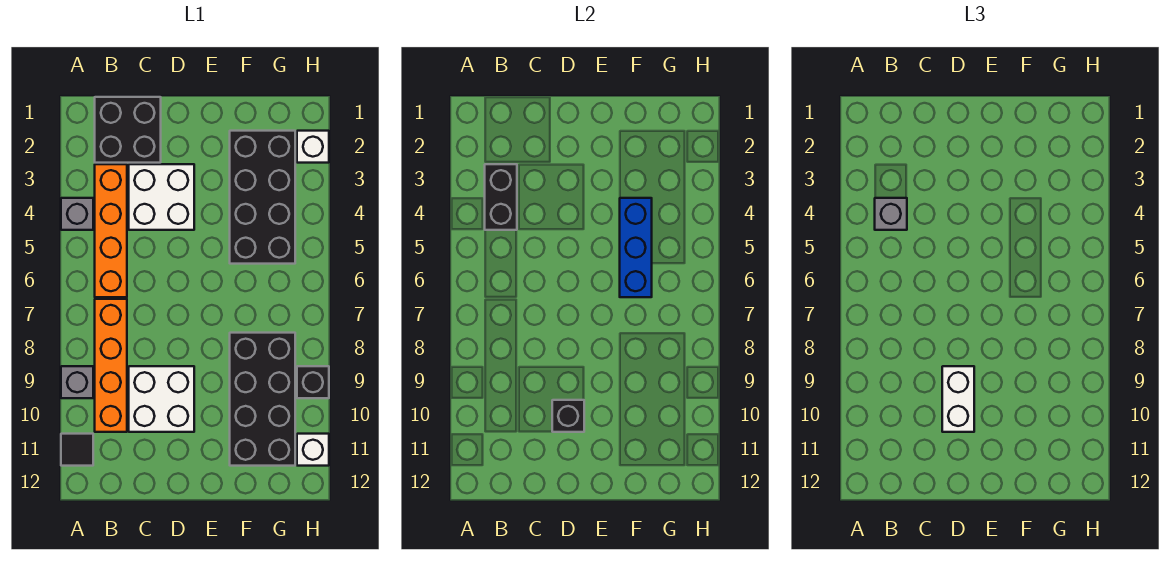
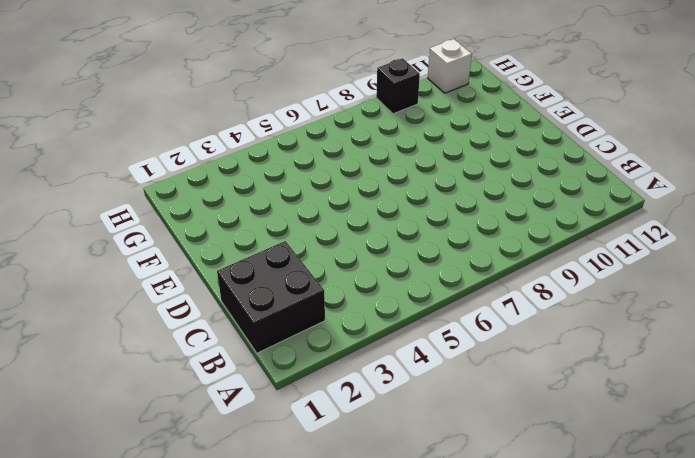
none -> grey brick A4 level 1
none -> grey brick A9 level 1
none -> black tile A11 level 1

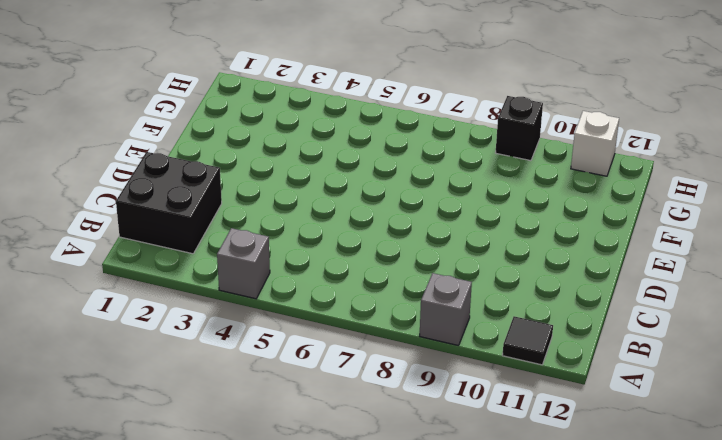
none -> orange brick B3:B6 level 1
none -> orange brick B7:B10 level 1
none -> white brick C3:D4 level 1

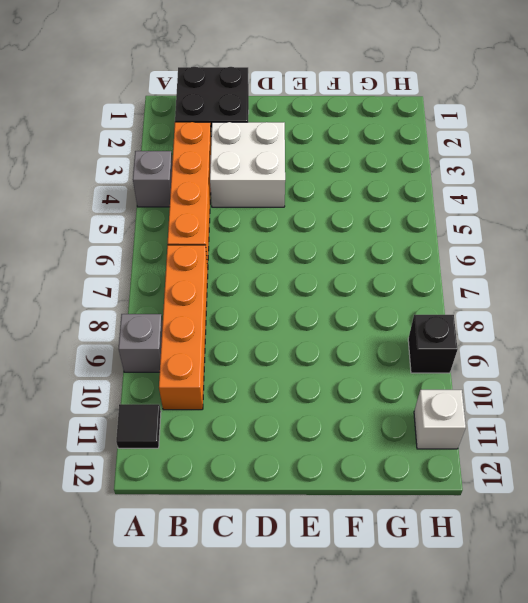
none -> white brick C9:D10 level 1
none -> black brick F2:G5 level 1
none -> black brick F8:G11 level 1

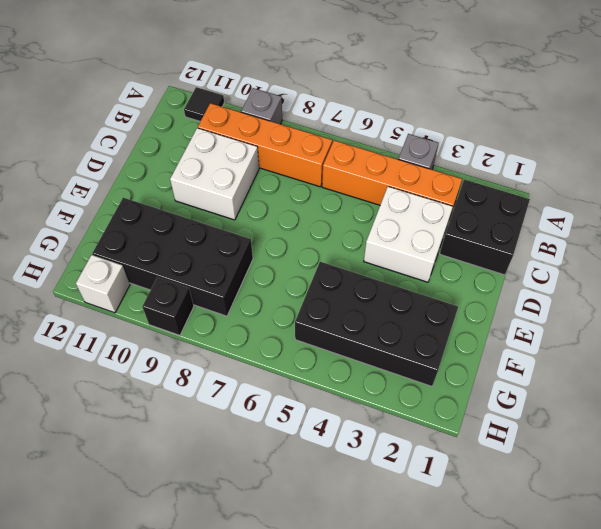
none -> white brick H2 level 1
none -> black brick B3:B4 level 2
none -> black brick D10 level 2

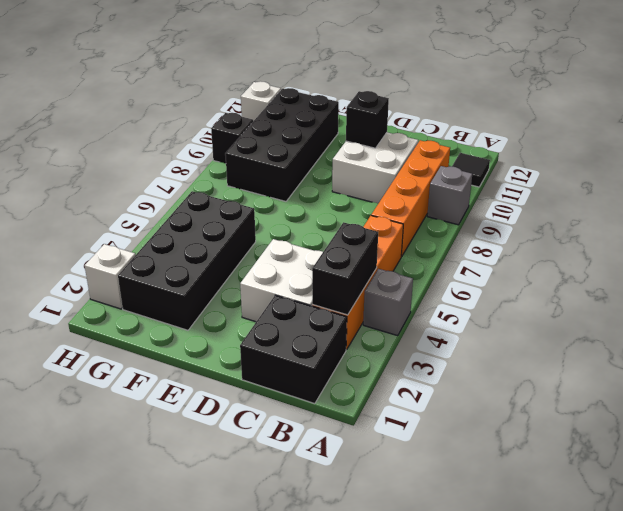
none -> blue brick F4:F6 level 2
none -> grey brick B4 level 3
none -> white brick D9:D10 level 3

